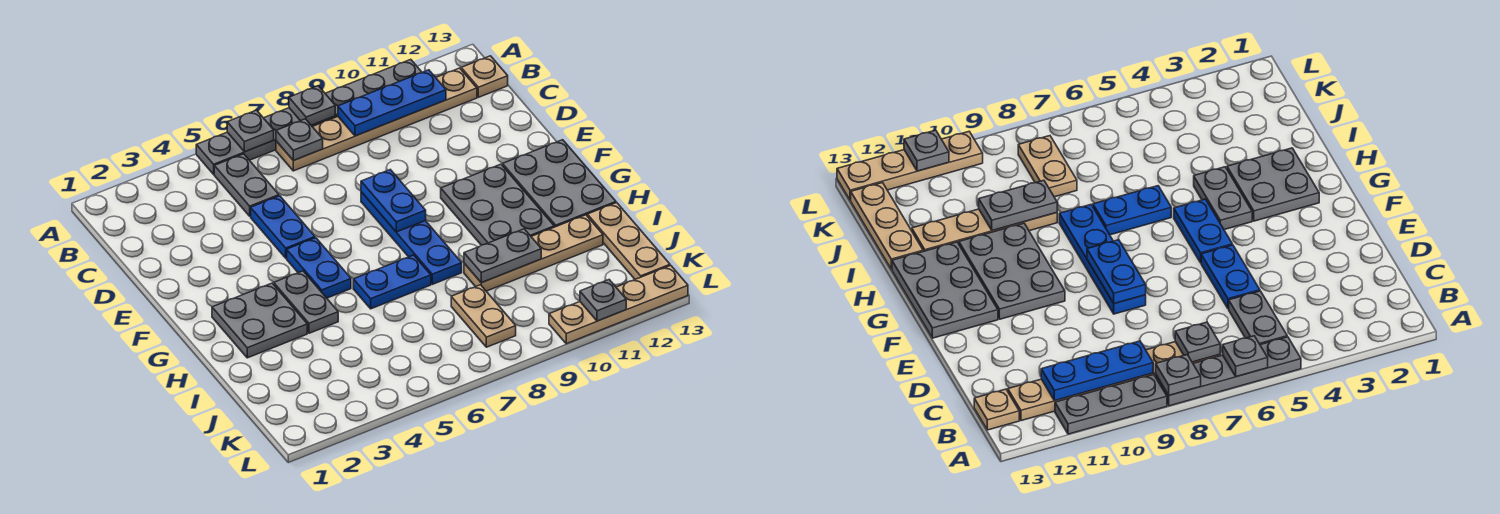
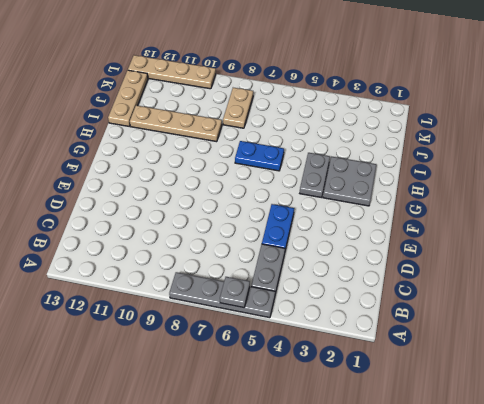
none -> grey plate A9:A11 level 1
none -> tan plate B7:B12 level 1
none -> tan plate B13 level 1

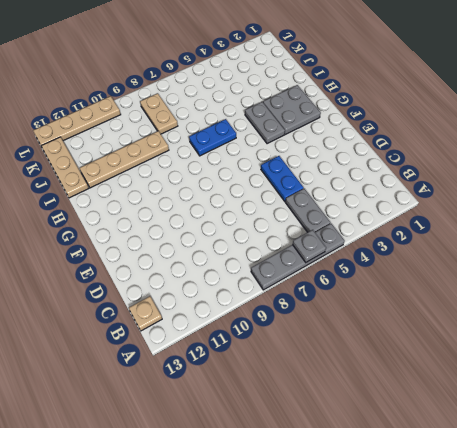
none -> grey plate A9:A11 level 1
none -> tan plate B7:B12 level 1
none -> blue plate E8:H8 level 1

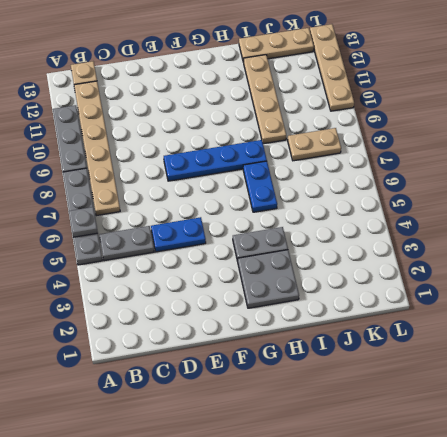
none -> blue plate F5:G5 level 1
none -> grey plate F10:H11 level 1
none -> grey plate F12:H13 level 1

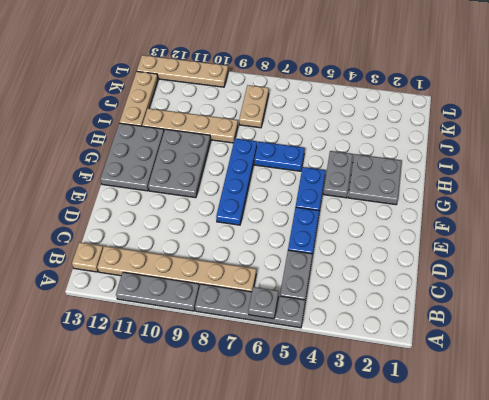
none -> grey plate A8 level 2
none -> grey plate B7 level 2
none -> blue plate B9:B11 level 2

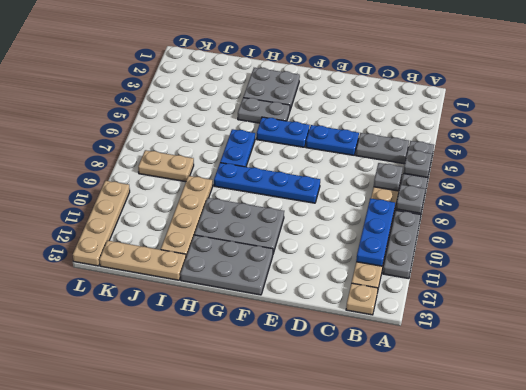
none -> blue plate E8:F8 level 2
none -> grey plate I9:I10 level 2
none -> grey plate L11 level 2

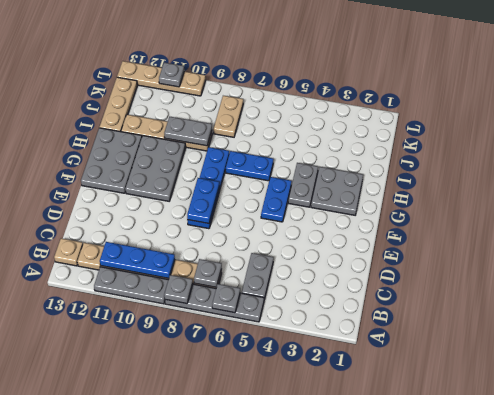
none -> blue plate D5:E5 level 1

